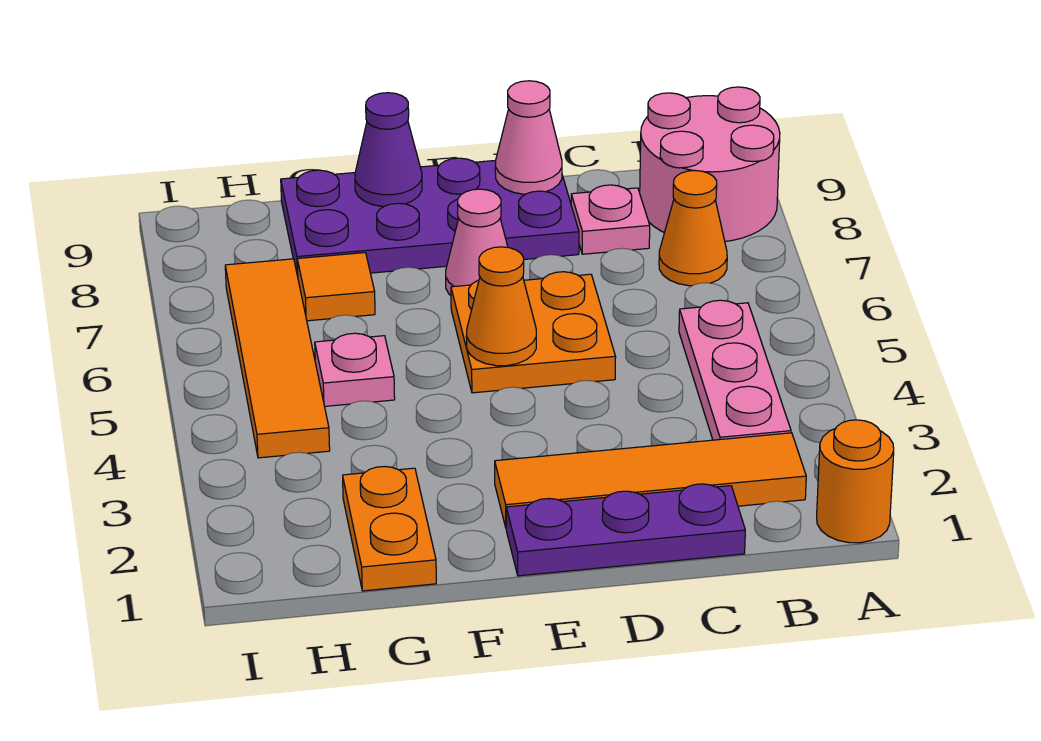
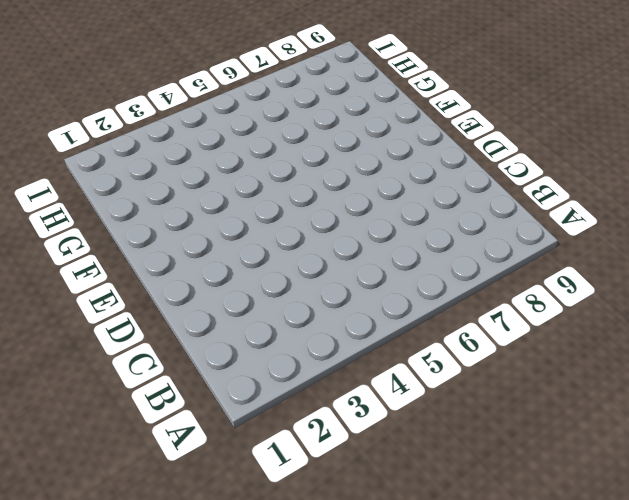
none -> orange round brick A1 level 1
none -> pink round brick A8:B9 level 1
none -> orange tile B2:E2 level 1

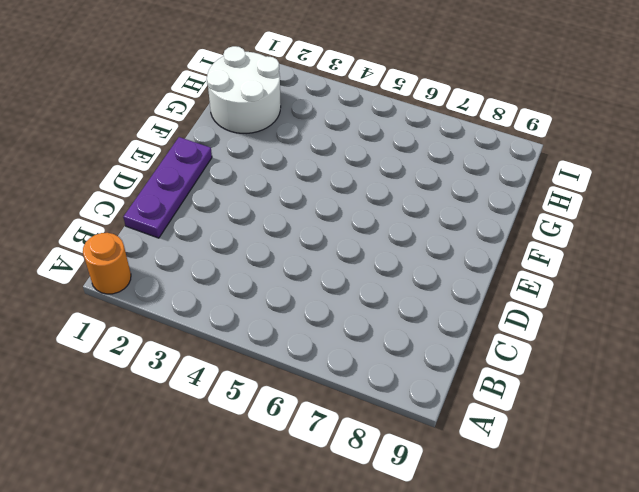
white round brick G1:H2 level 1 -> orange plate G1:G2 level 1
none -> pink round brick A8:B9 level 1
none -> orange tile B2:E2 level 1
none -> pink plate B3:B5 level 1

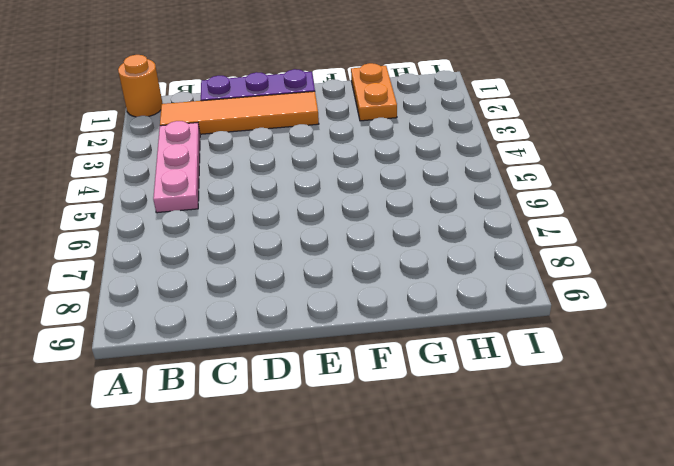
none -> pink round brick A8:B9 level 1
none -> orange cone B7 level 1
none -> pink plate C8 level 1

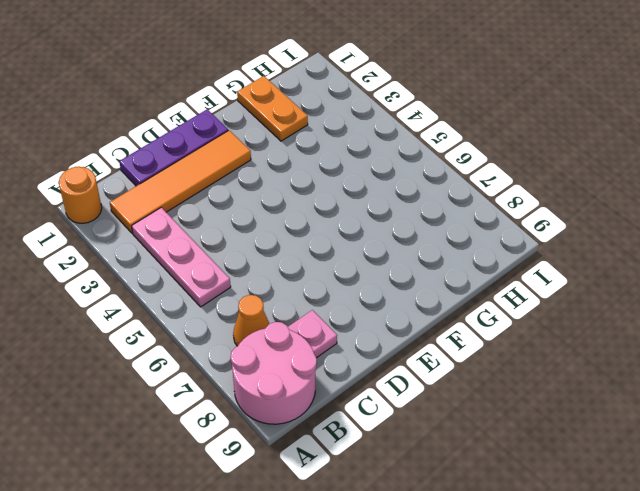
none -> orange plate D5:E6 level 1
none -> purple plate D8:G9 level 1
none -> pink cone E7 level 1

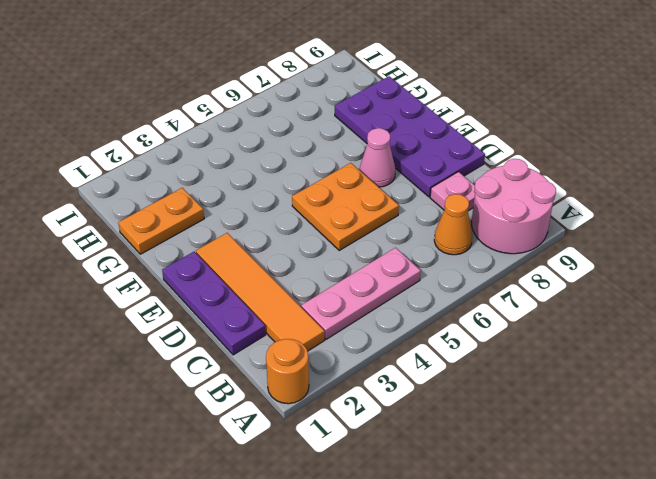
none -> pink plate G5 level 1
none -> orange tile G7 level 1
none -> orange tile H4:H7 level 1

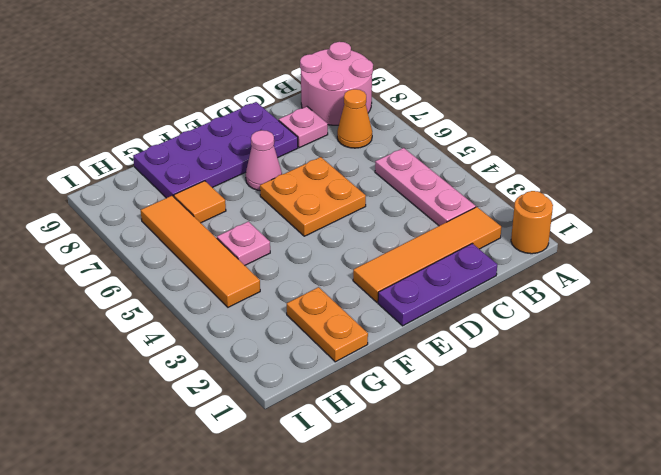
none -> pink cone D9 level 2
none -> orange cone E5 level 2
none -> purple cone F9 level 2

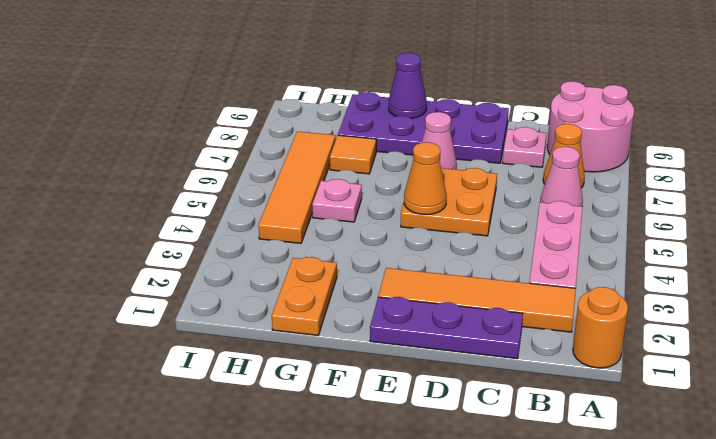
pink cone B6 level 1 -> pink cone D9 level 2

